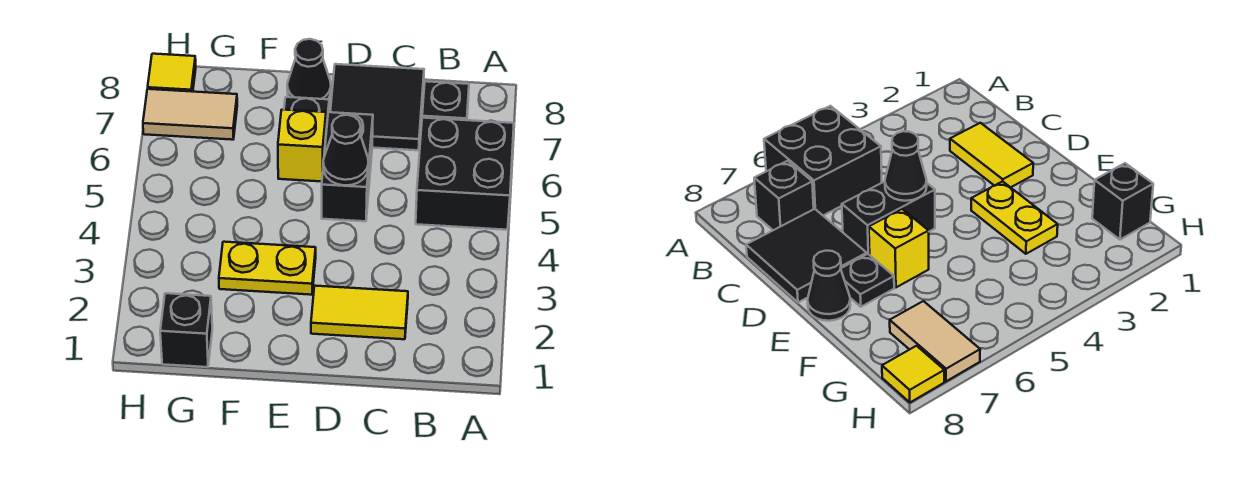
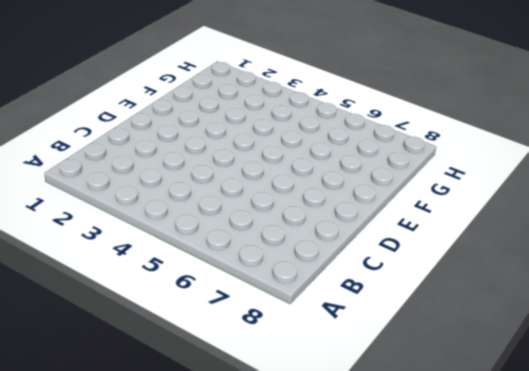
none -> black brick A5:B6 level 1
none -> black brick B7 level 1
none -> yellow tile C2:D2 level 1

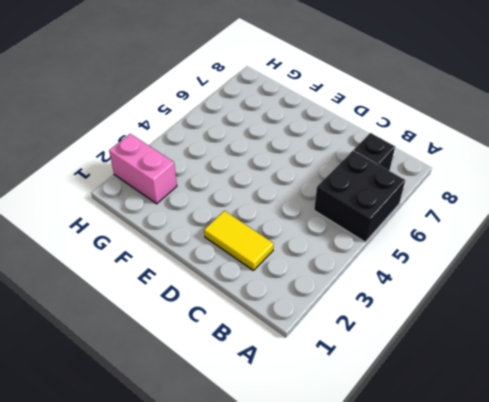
pink brick G2:H2 level 1 -> none
none -> black tile C7:D8 level 1
none -> black brick D5:D6 level 1
none -> yellow plate E3:F3 level 1

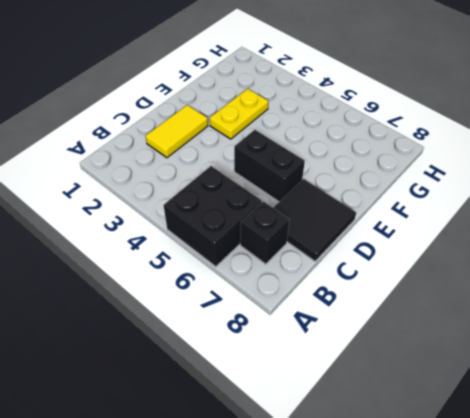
none -> yellow brick E6 level 1
none -> black plate E7 level 1
none -> black cone E8 level 1

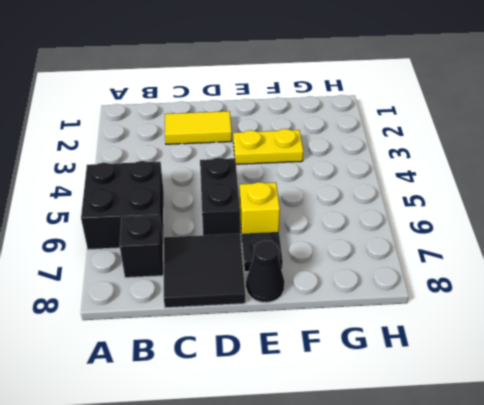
none -> black brick G1 level 1
none -> tan tile G7:H7 level 1
none -> yellow tile H8 level 1

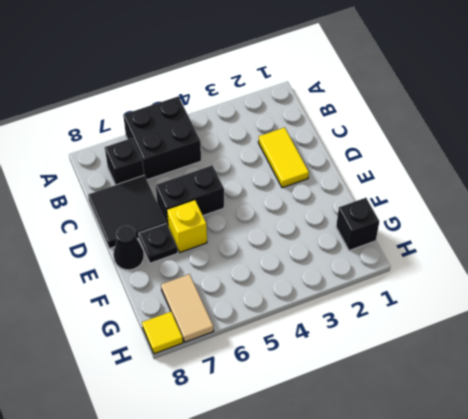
none -> yellow plate E3:F3 level 1
none -> black cone D5 level 2

